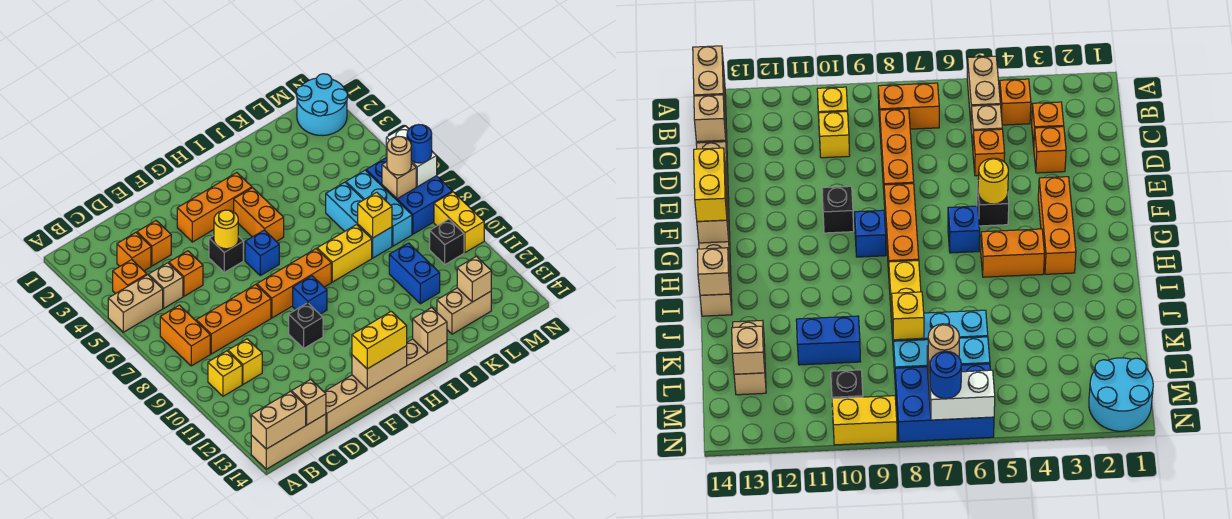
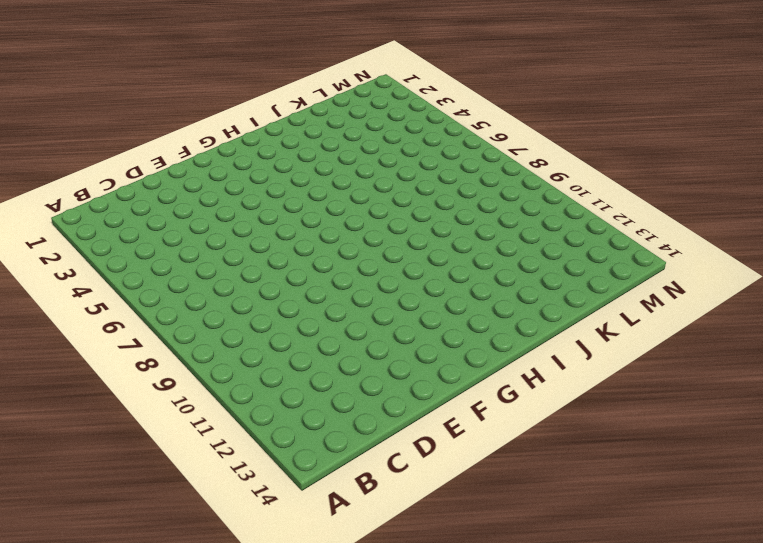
none -> tan brick A5:B5 level 1
none -> tan brick A14:C14 level 1
none -> orange brick B4 level 1
none -> orange brick B7:B8 level 1

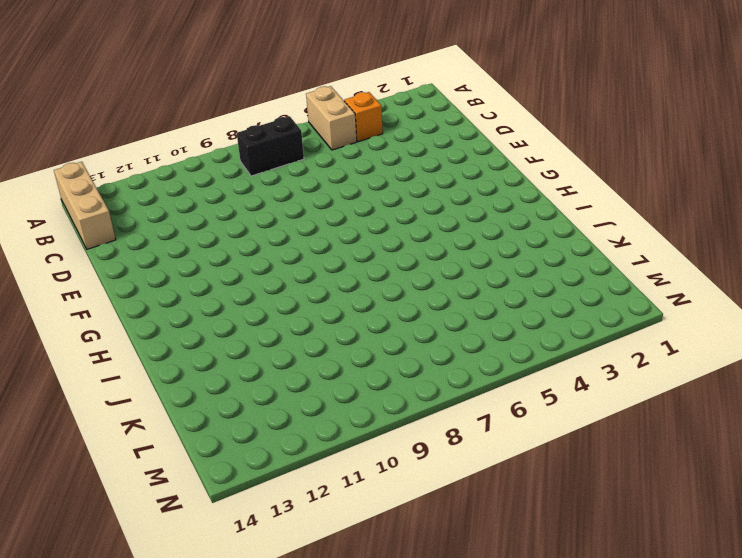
black brick B7:B8 level 1 -> orange brick B7:B8 level 1
none -> yellow brick B10 level 1
none -> orange brick C3 level 1
none -> tan brick C5 level 1
none -> orange brick C8:E8 level 1

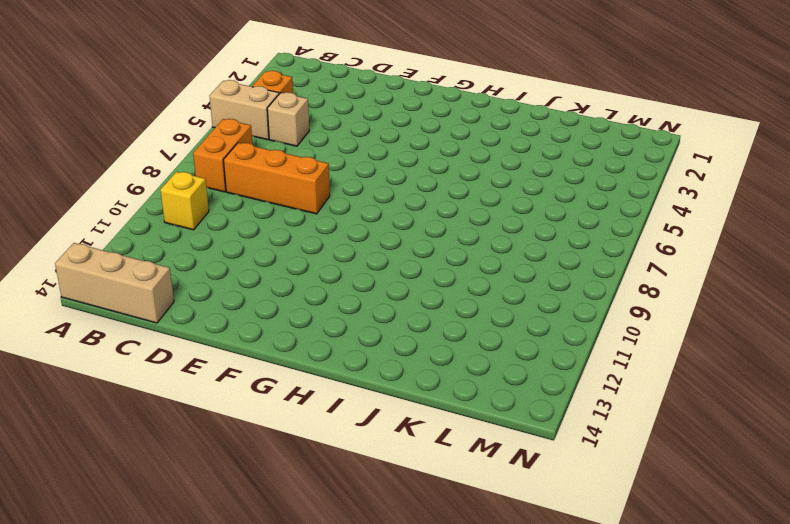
none -> orange brick C3 level 1
none -> yellow brick C10 level 1
none -> orange brick D3 level 1
none -> orange brick D5 level 1

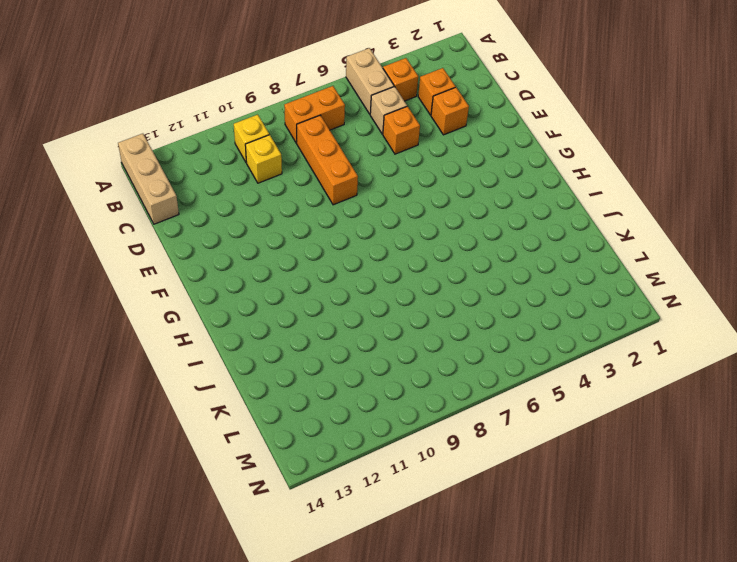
none -> tan brick D14:I14 level 1
none -> orange brick F3:H3 level 1
none -> black brick F5 level 1
none -> orange brick F8:H8 level 1

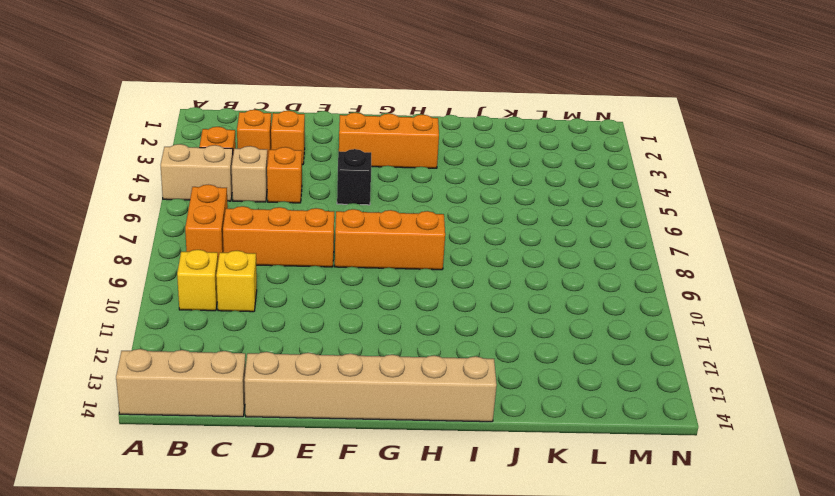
none -> black brick F10 level 1
none -> blue brick G6 level 1
none -> blue brick G9 level 1
none -> orange brick H4:H5 level 1

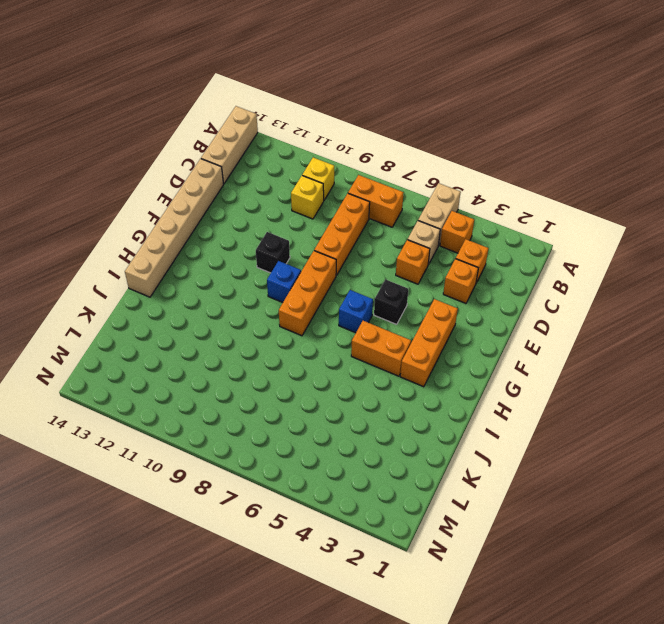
none -> yellow brick I8:J8 level 1
none -> cyan brick K6:K8 level 1
none -> blue brick K10:K11 level 1
none -> tan brick K13:L13 level 1

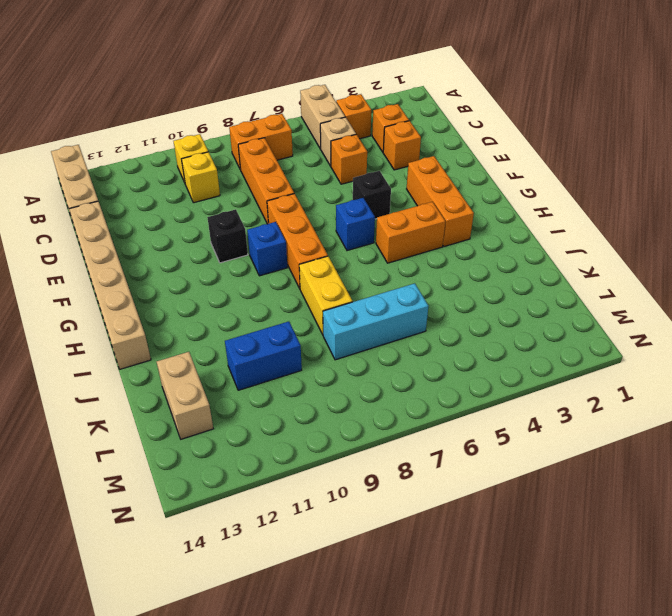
none -> cyan brick L6:L8 level 1
none -> cyan round brick M1:N2 level 1
none -> blue brick M6:N8 level 1
none -> black brick M10 level 1

